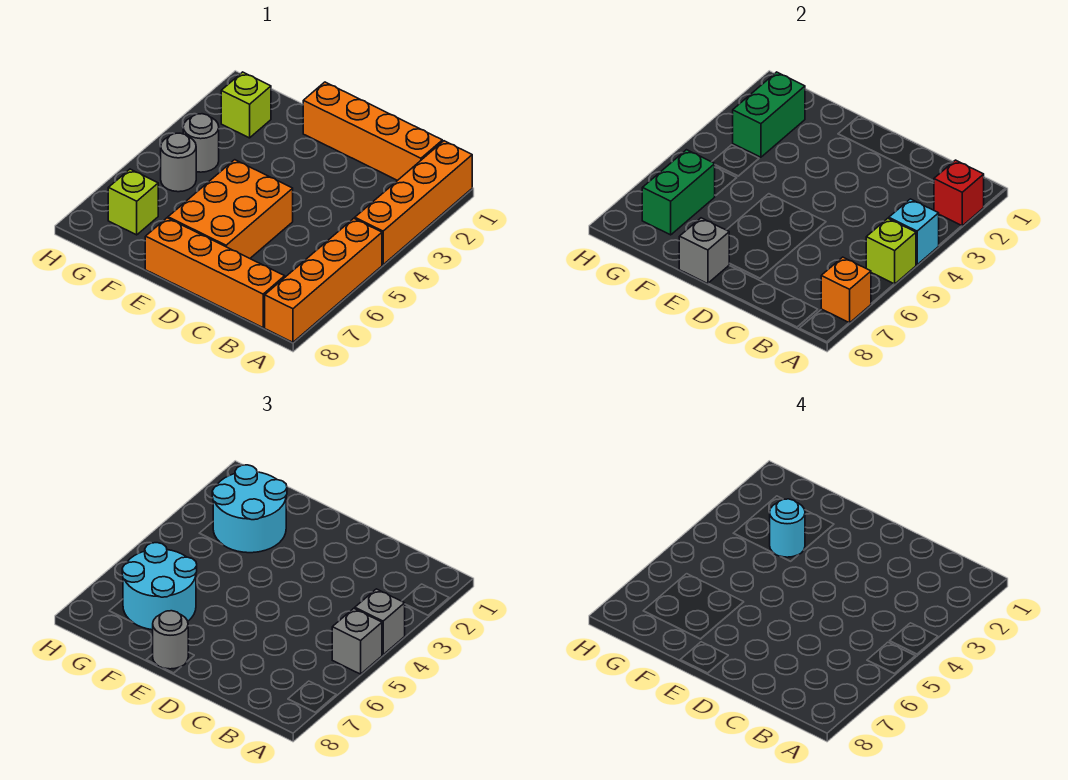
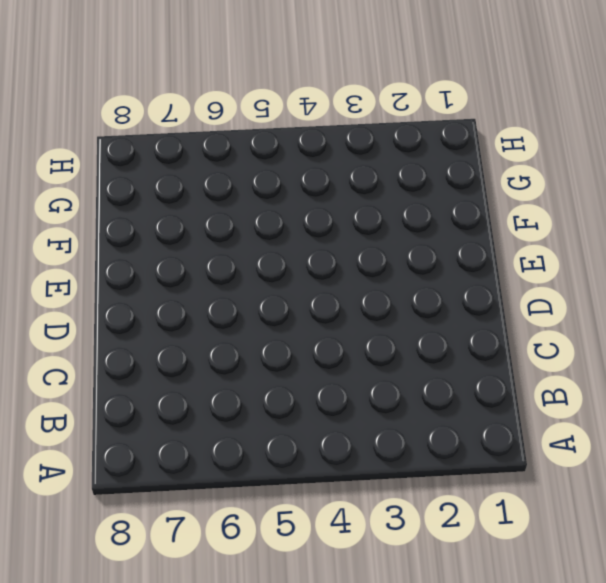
none -> orange brick A1:A4 level 1
none -> orange brick A5:A8 level 1
none -> orange brick B1:E1 level 1

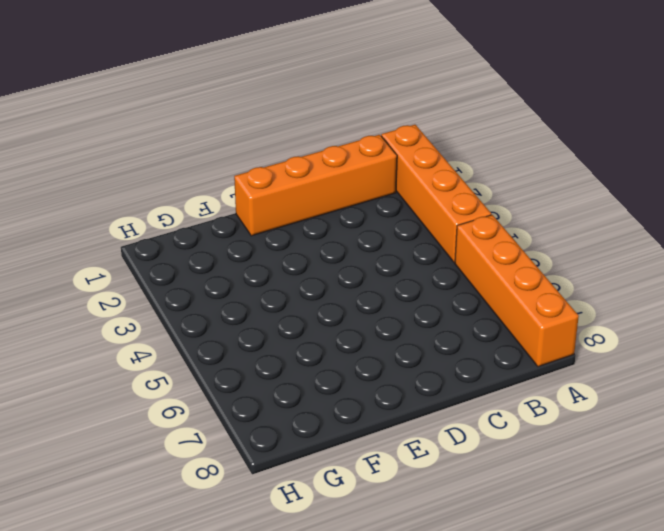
none -> orange brick B8:E8 level 1
none -> orange brick D5:E7 level 1
none -> lime brick G2 level 1

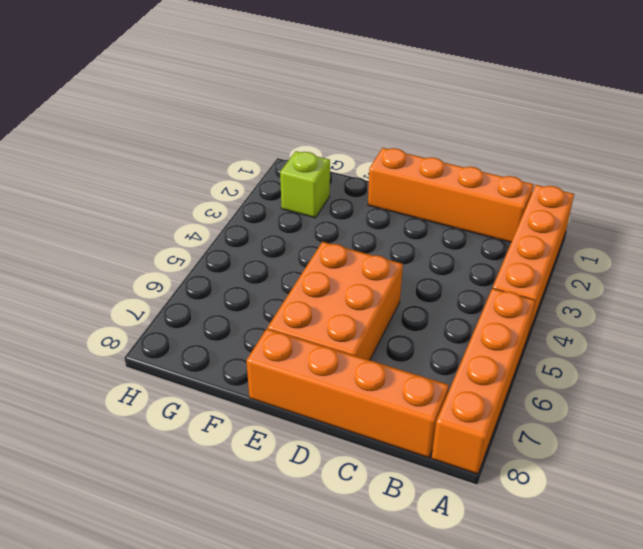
none -> grey round brick G4 level 1
none -> grey round brick G5 level 1
none -> lime brick G7 level 1

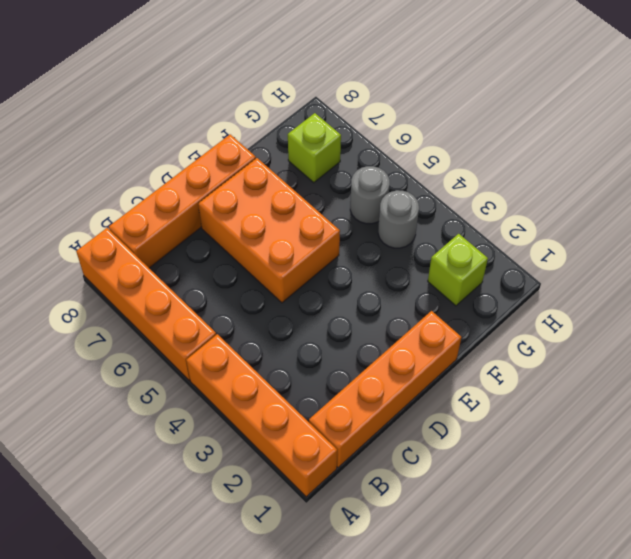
none -> red brick A2 level 2
none -> cyan brick A4 level 2
none -> lime brick A5 level 2

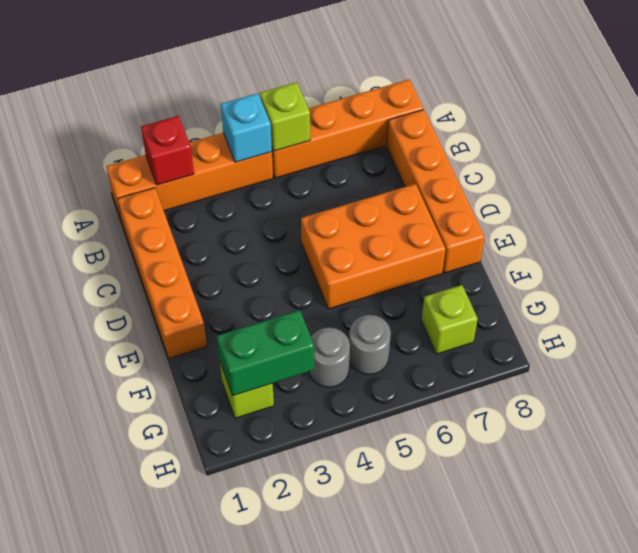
none -> orange brick A7 level 2
none -> grey brick E8 level 2
none -> green brick G6:G7 level 2

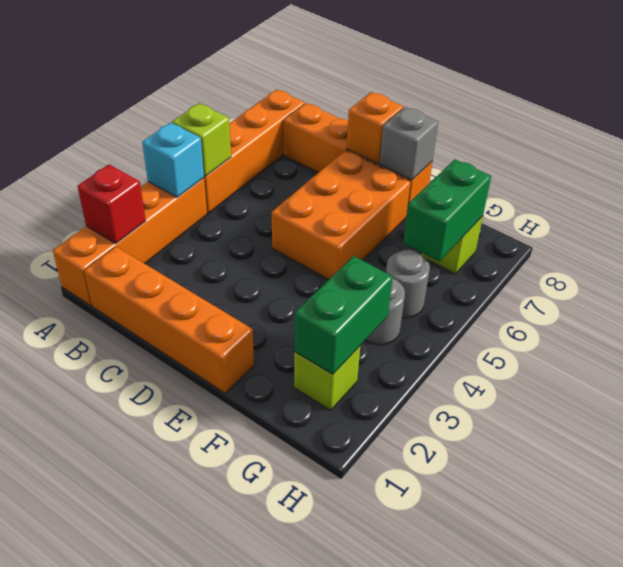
orange brick D8 level 2 -> orange brick A7 level 2
none -> grey brick A4 level 3
none -> grey brick A5 level 3
none -> grey round brick E8 level 3

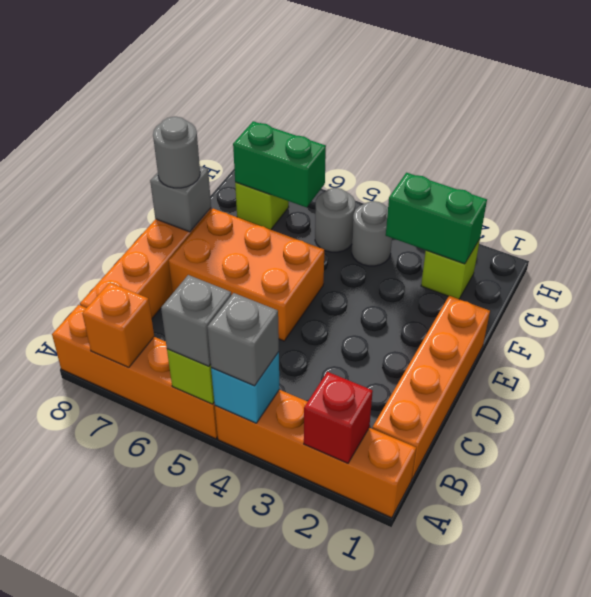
none -> cyan round brick F2:G3 level 3
none -> cyan round brick F6:G7 level 3
none -> cyan round brick F3 level 4

